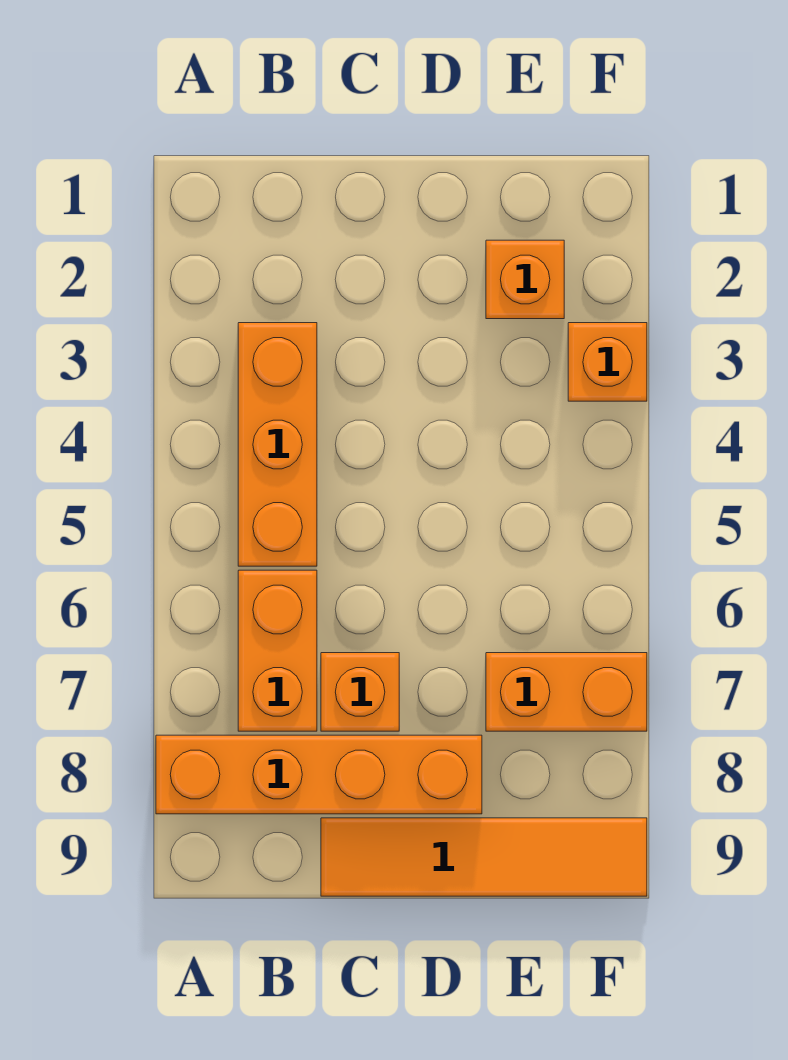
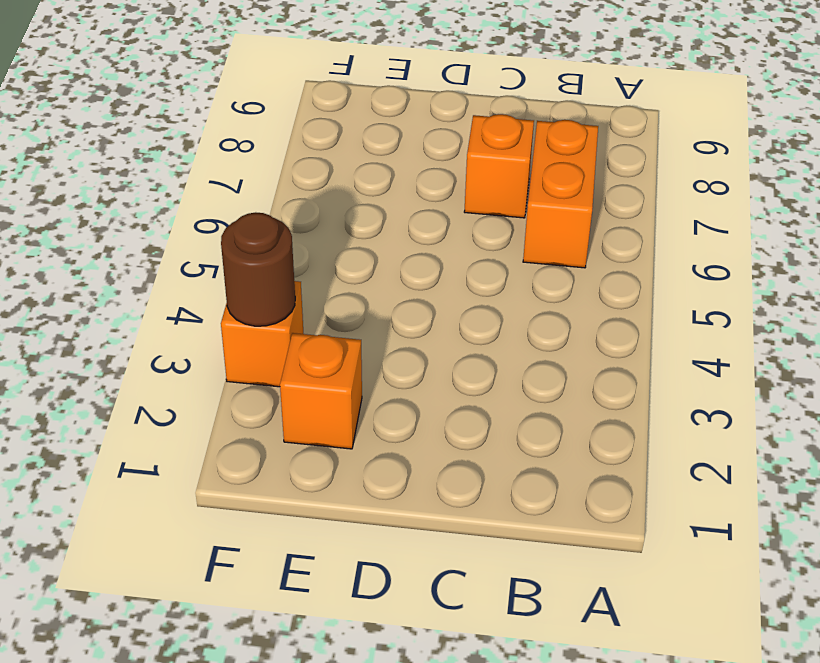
brown round brick F3 level 2 -> none
none -> orange brick A8:D8 level 1
none -> orange brick B3:B5 level 1

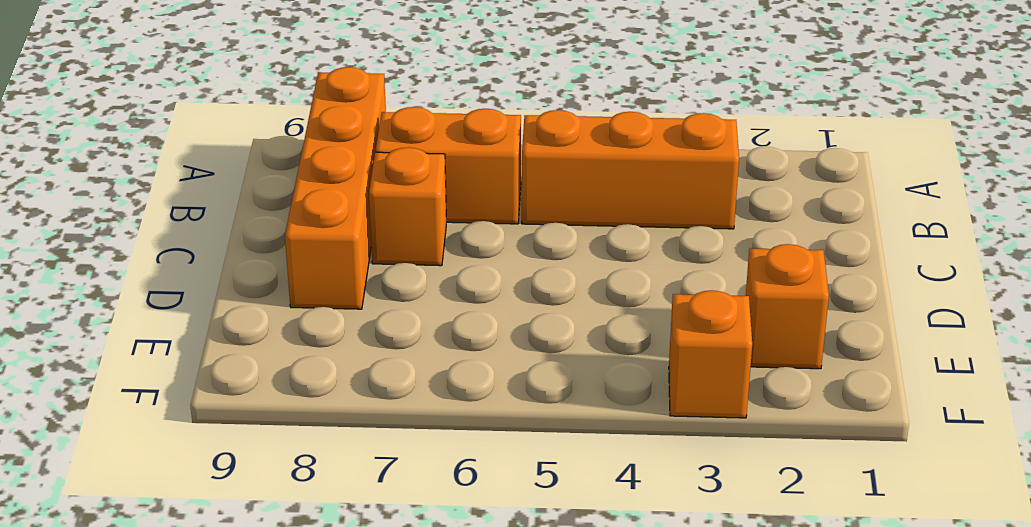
none -> orange tile C9:F9 level 1
none -> orange brick E7:F7 level 1

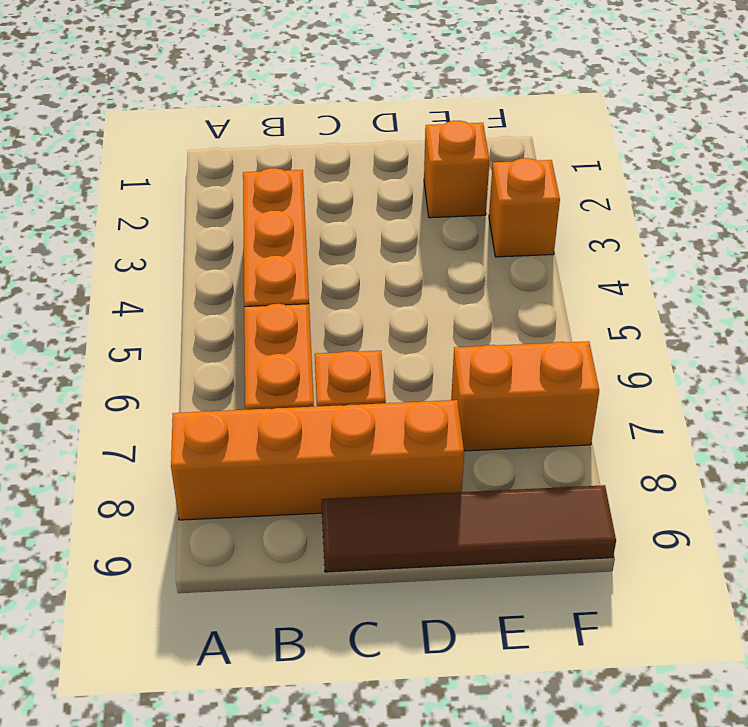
brown tile C9:F9 level 1 -> orange tile C9:F9 level 1

